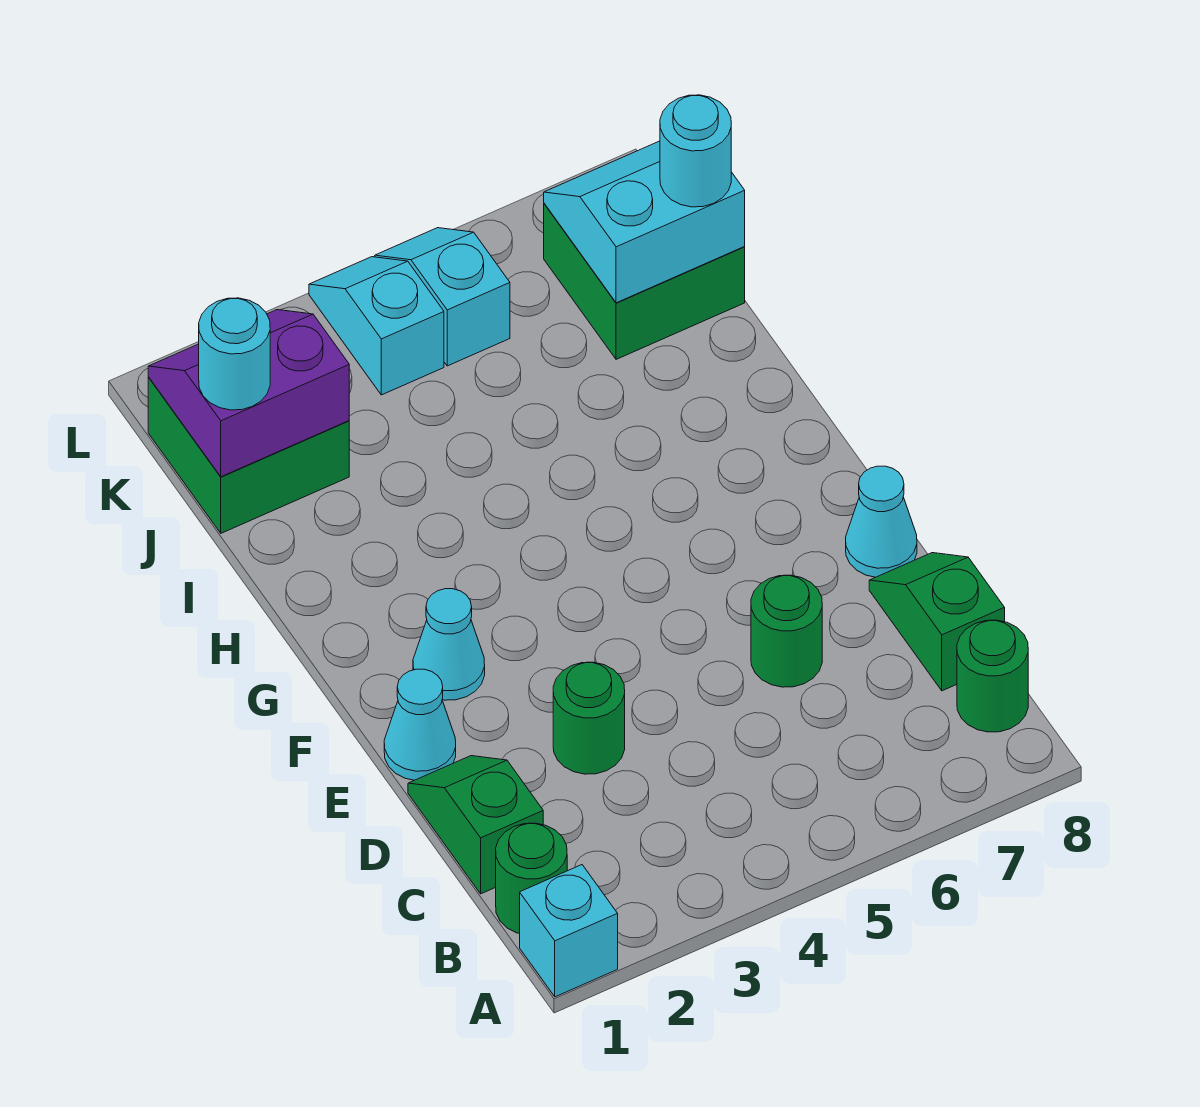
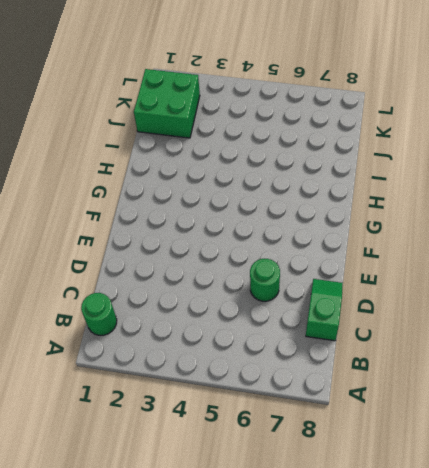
none -> cyan brick A1 level 1
none -> green round brick B8 level 1
none -> green slope C1:D1 level 1 top C

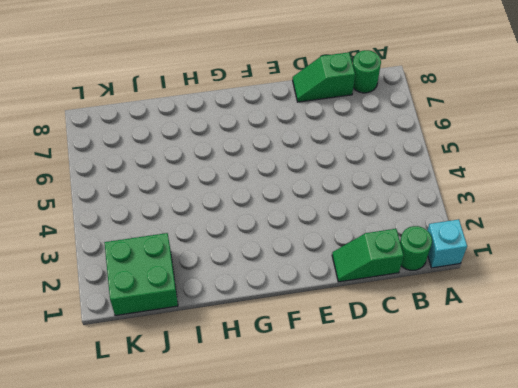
none -> green round brick D3 level 1
none -> green round brick D6 level 1
none -> cyan cone E1 level 1

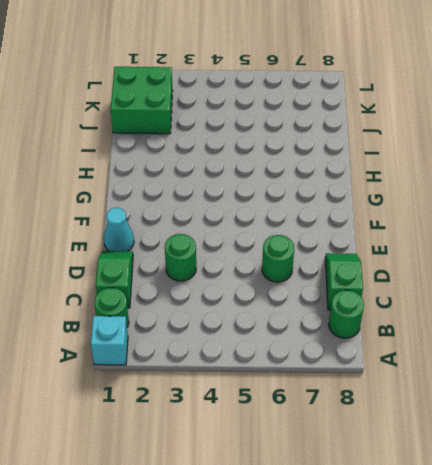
none -> cyan cone E8 level 1
none -> cyan cone F2 level 1
none -> green brick J7:K8 level 1

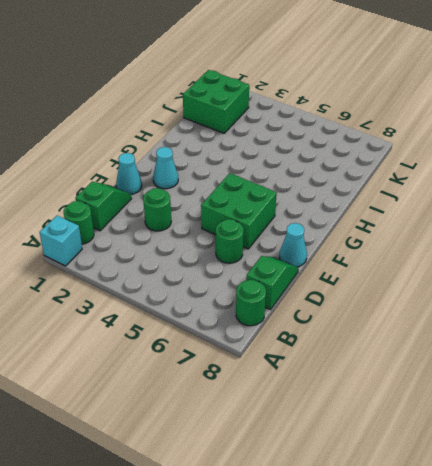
green brick E5:F6 level 1 -> green brick J7:K8 level 1
none -> cyan slope K4:L4 level 1 top K
none -> cyan slope K5:L5 level 1 top K
none -> purple slope J1:K2 level 2 top J

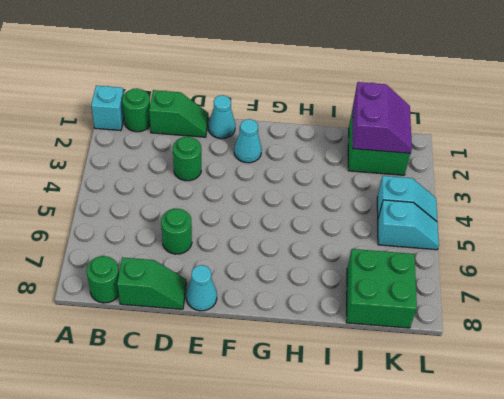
none -> cyan slope J7:K8 level 2 top J
none -> cyan round brick J1 level 3
none -> cyan round brick J8 level 3

